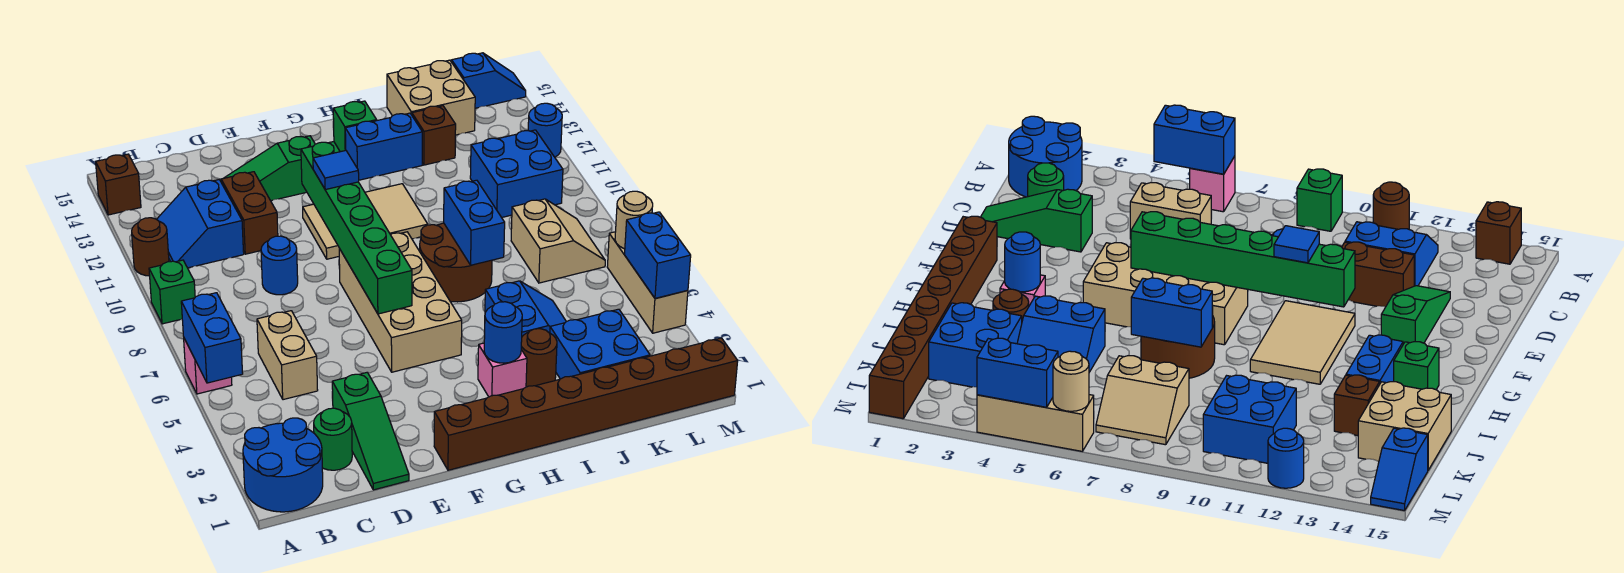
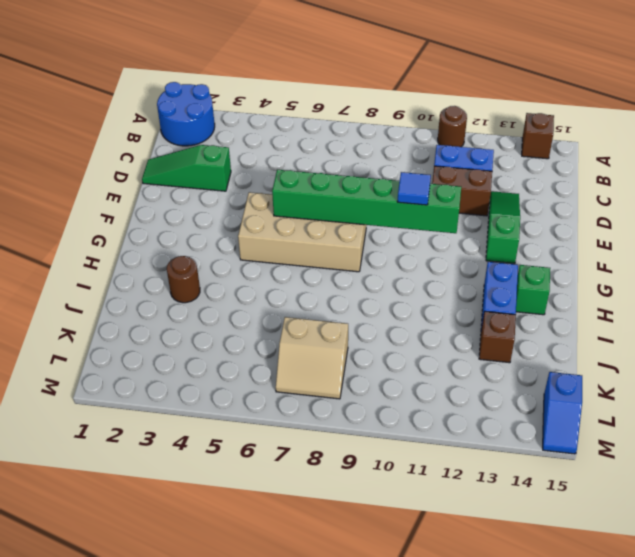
none -> pink brick A6 level 1
none -> green brick A9 level 1
none -> green round brick C2 level 1
none -> tan brick C5:C6 level 1

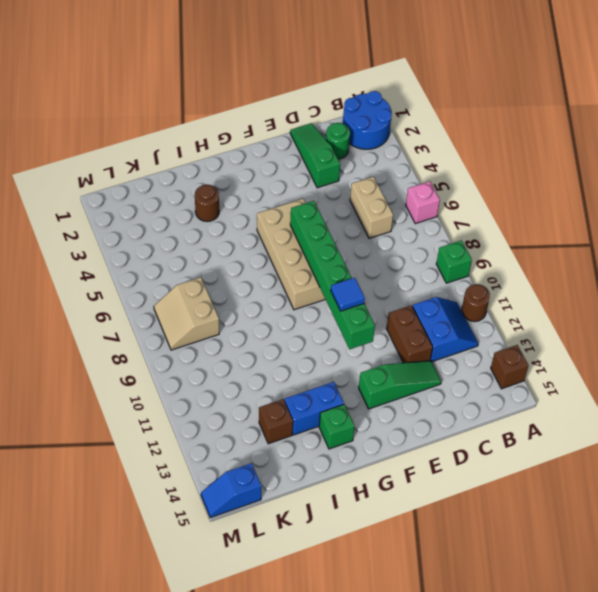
none -> blue round brick D9 level 1
none -> brown brick F1:M1 level 1
none -> tan tile F10:H11 level 1
none -> pink brick H3 level 1

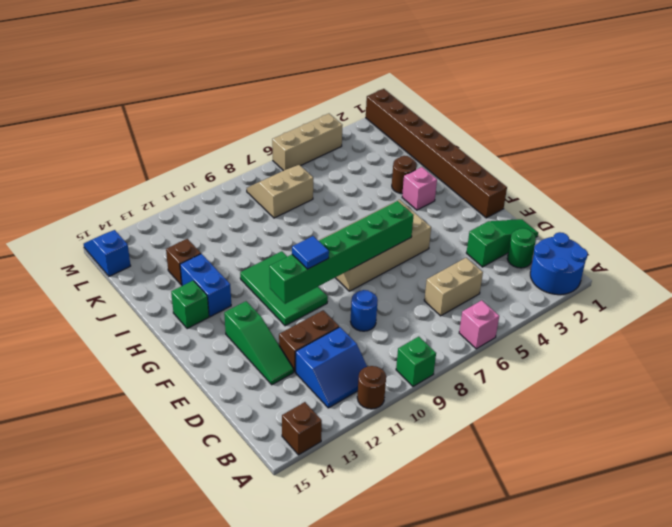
green tile F10:H11 level 1 -> tan tile F10:H11 level 1
none -> brown round brick H7:I8 level 1
none -> blue slope I4:J5 level 1 top I
none -> blue brick J2:K3 level 1
none -> tan brick J14:K15 level 1

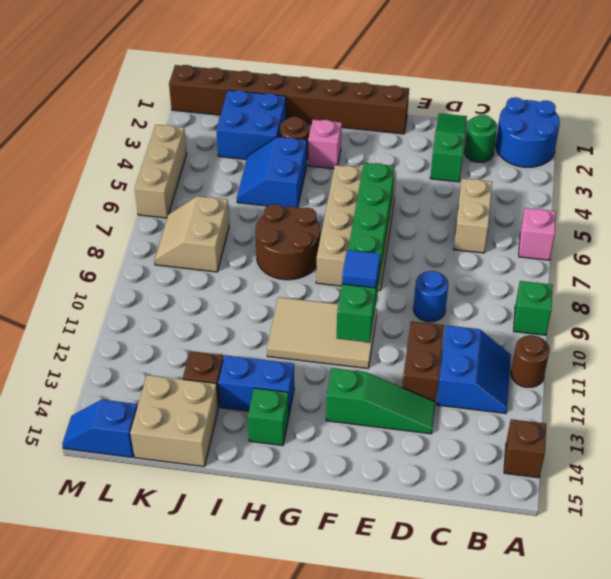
none -> blue brick K10:L11 level 1
none -> blue round brick M12 level 1
none -> blue brick A5:A6 level 2
none -> blue round brick H3 level 2

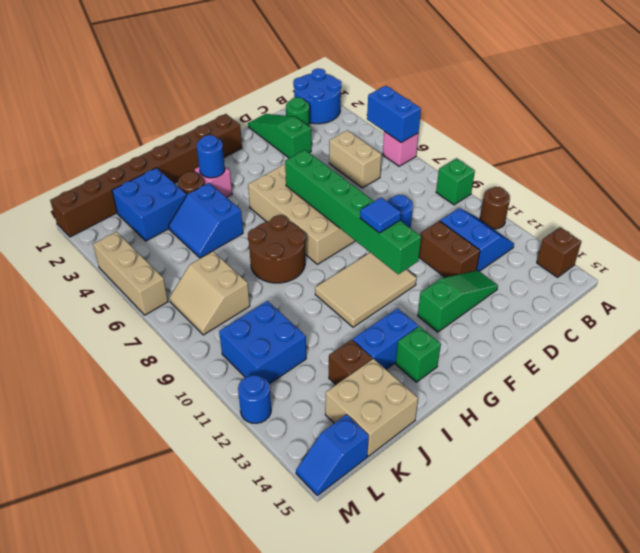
none -> blue brick I7:I8 level 2
none -> blue brick M4:M5 level 2
none -> tan round brick M6 level 2

